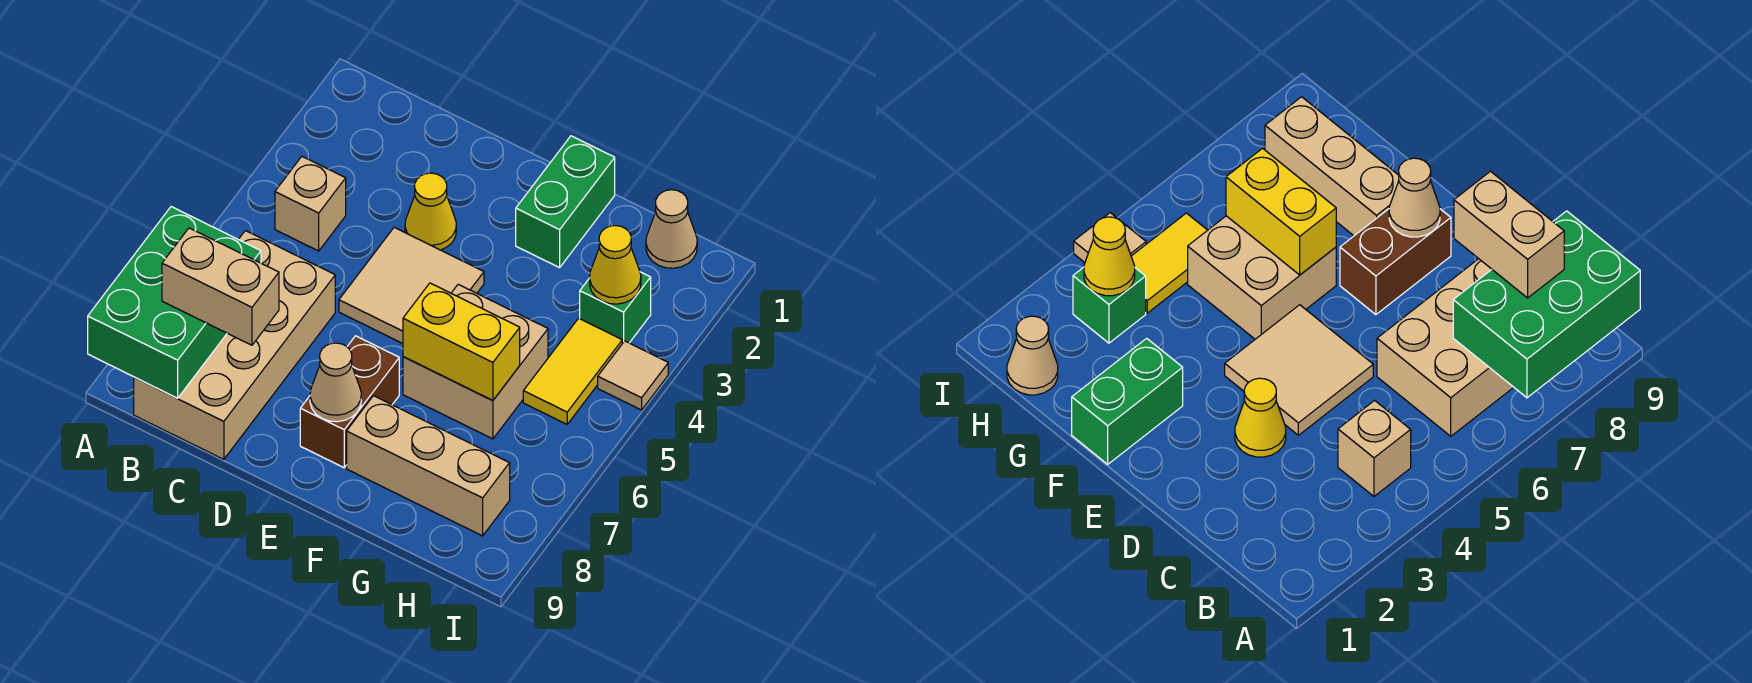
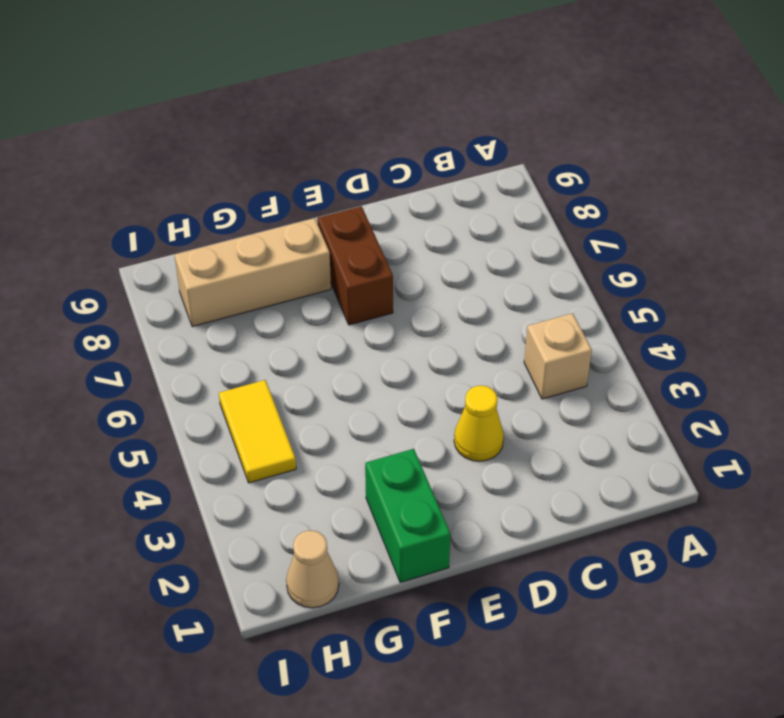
none -> tan brick B6:C9 level 1
none -> tan tile D4:E5 level 1
none -> tan brick F5:G6 level 1

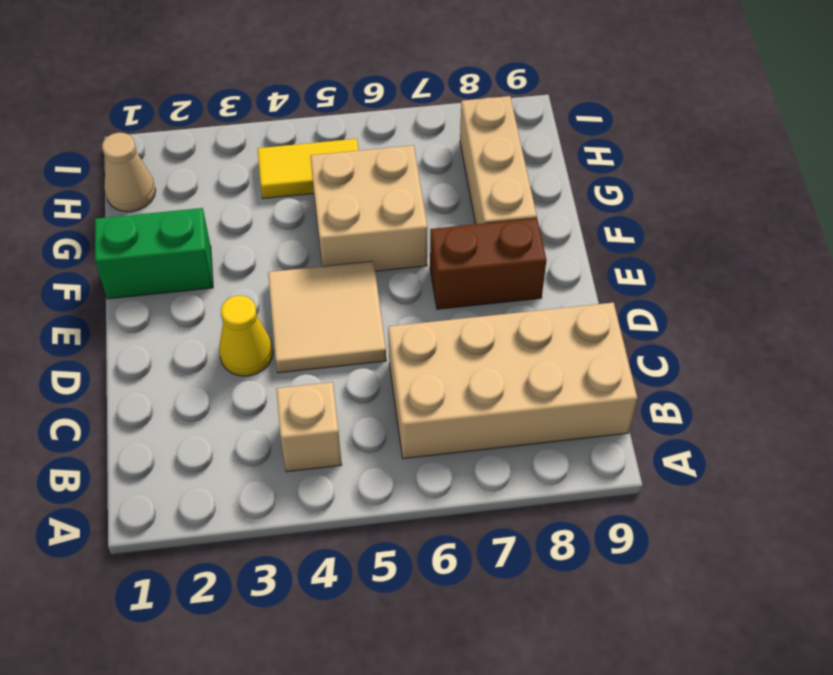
none -> green brick H3 level 1
none -> tan tile I4 level 1
none -> green brick A7:B9 level 2

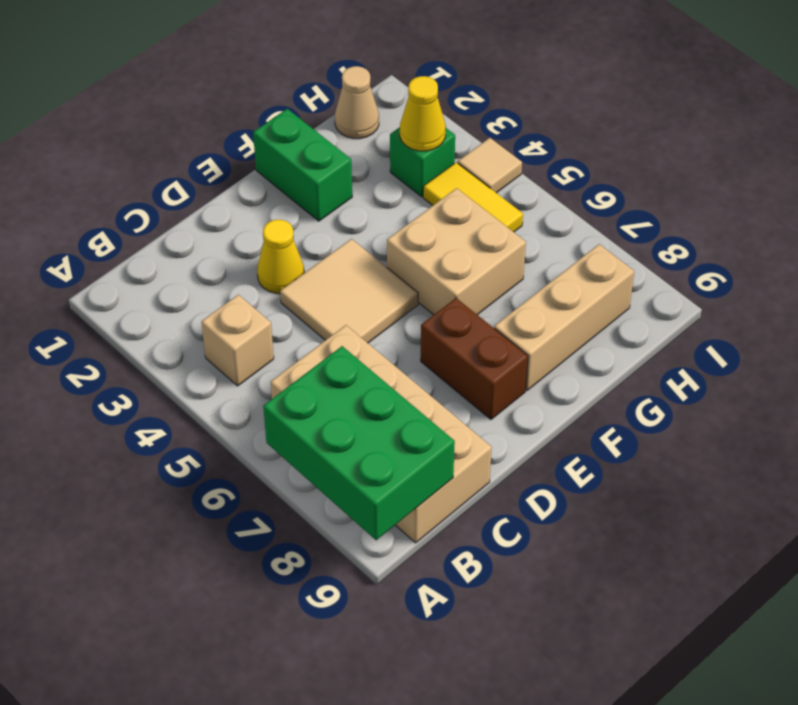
none -> tan cone E8 level 2
none -> yellow brick F6:G6 level 2
none -> tan brick B8:C8 level 3

